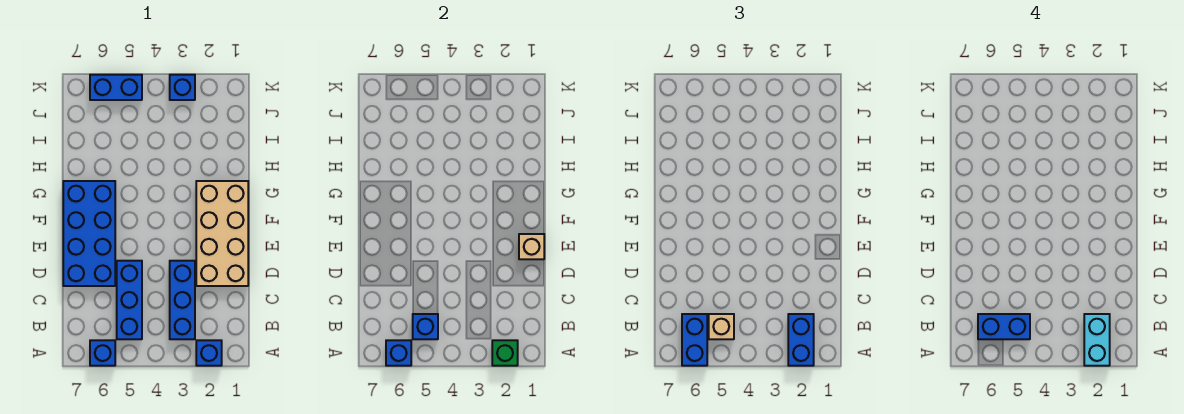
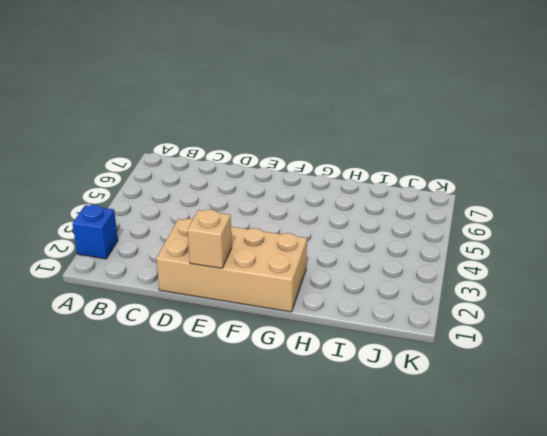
none -> blue brick A6 level 1
none -> blue brick B3:D3 level 1
none -> blue brick B5:D5 level 1

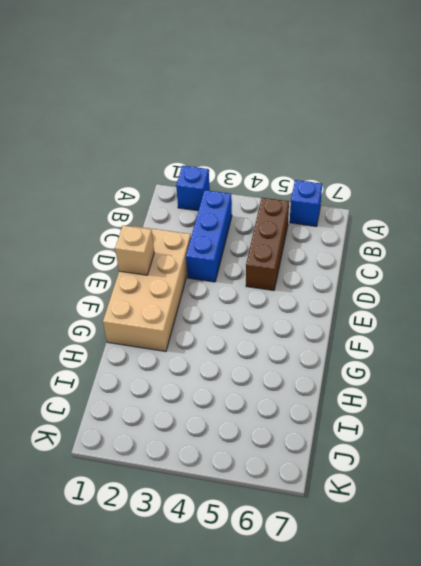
brown brick B5:D5 level 1 -> blue brick B5:D5 level 1
none -> blue brick D6:G7 level 1
none -> blue brick K3 level 1
none -> blue brick K5:K6 level 1

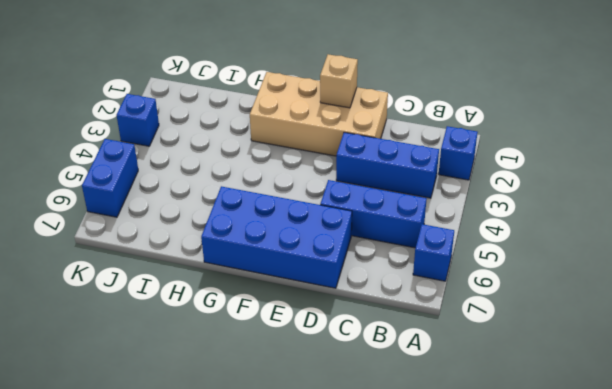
none -> green brick A2 level 2
none -> blue brick A6 level 2
none -> blue brick B5 level 2

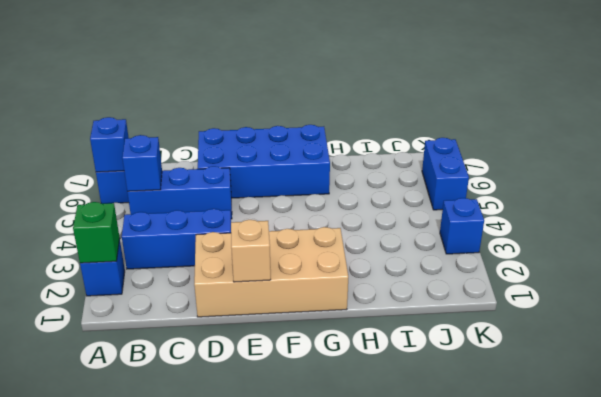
none -> blue brick A2:B2 level 3
none -> blue brick A6:B6 level 3
none -> tan brick B5 level 3

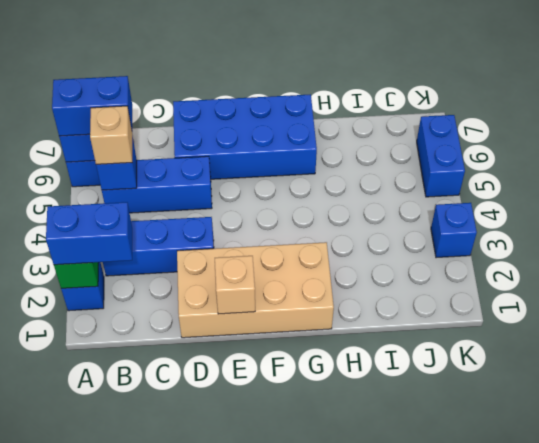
none -> cyan brick A2:B2 level 4
none -> blue brick B5:B6 level 4

